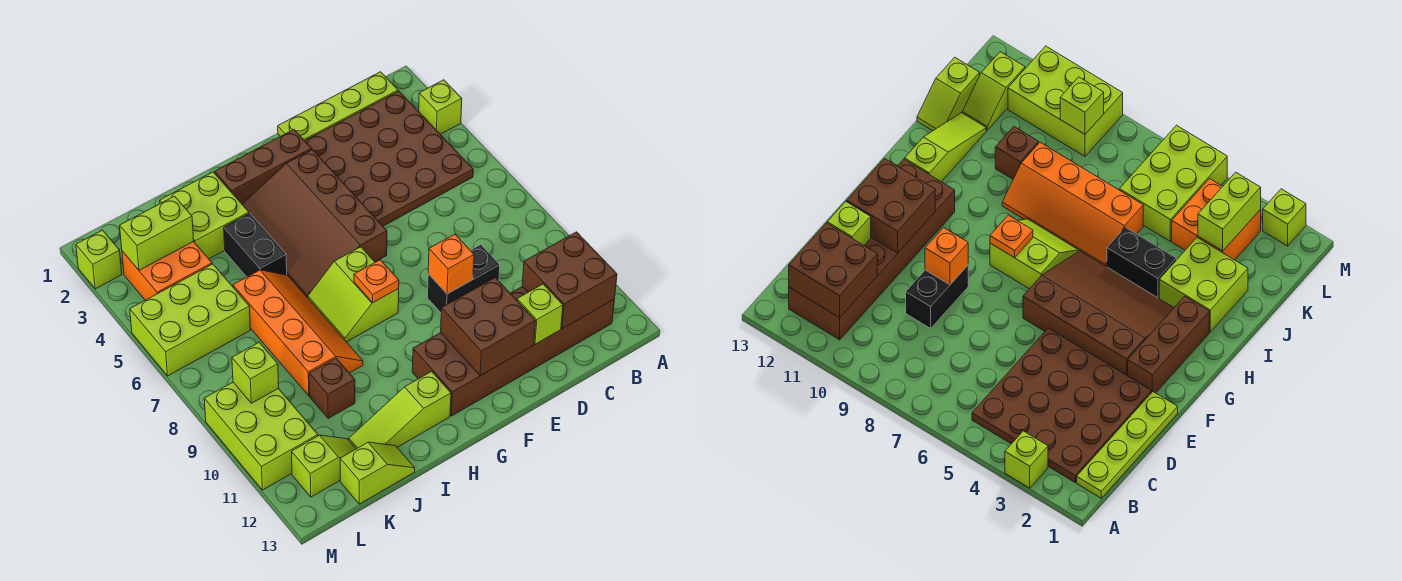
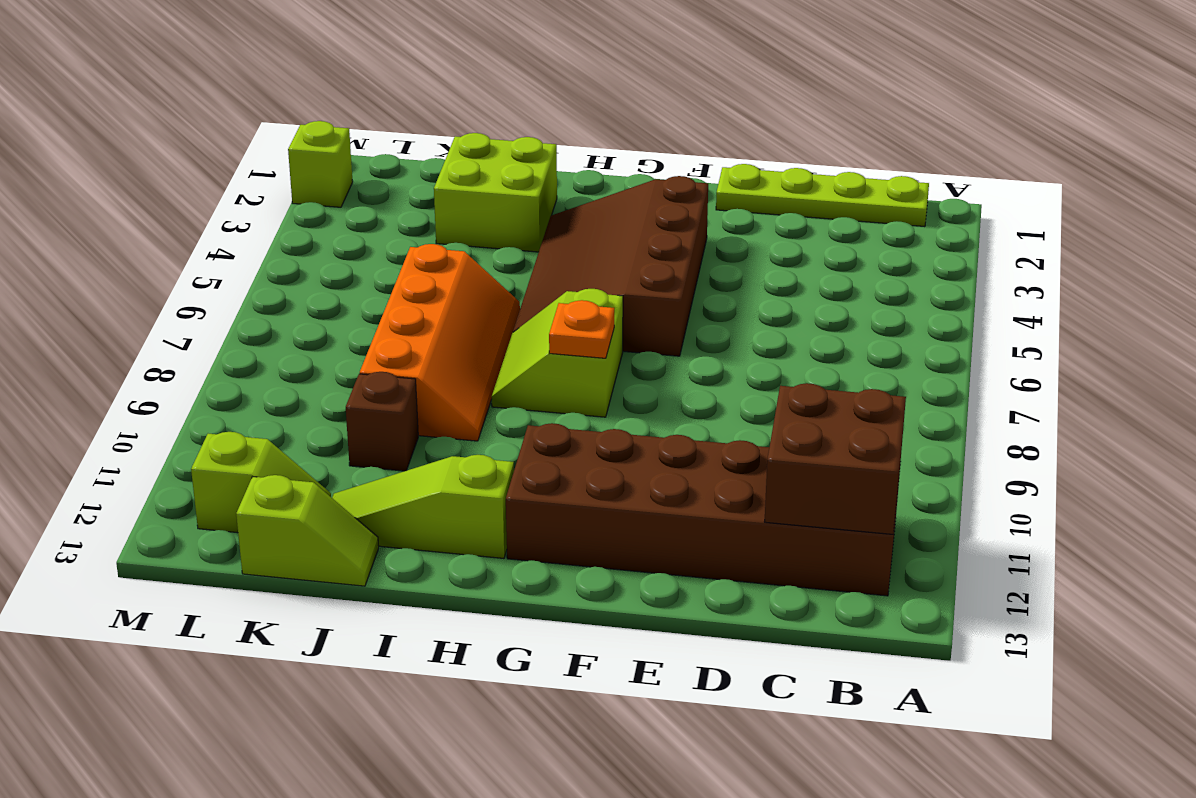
none -> lime brick A3 level 1
none -> brown plate B2:E5 level 1
none -> black brick D9:E9 level 1

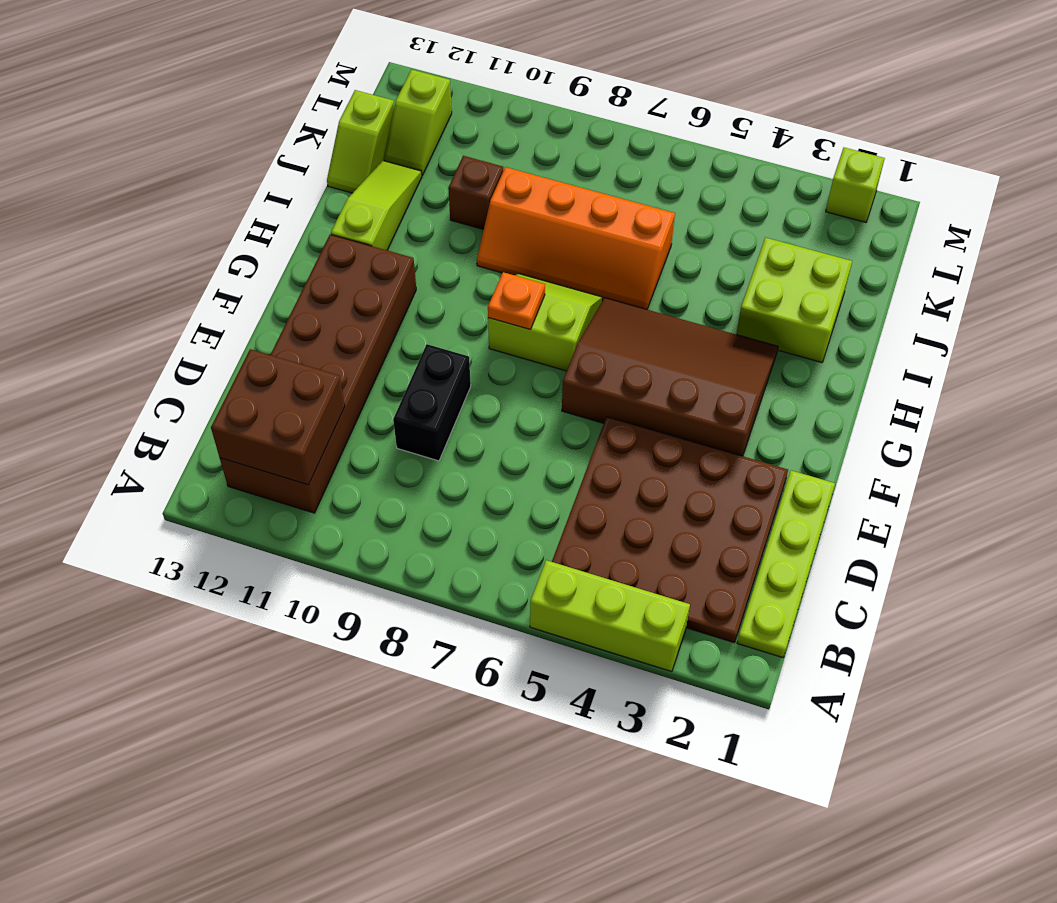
lime brick A3:A5 level 1 -> lime brick A3 level 1
none -> brown brick F2:H2 level 1
none -> black brick I4:I5 level 1
none -> orange brick K3:L4 level 1

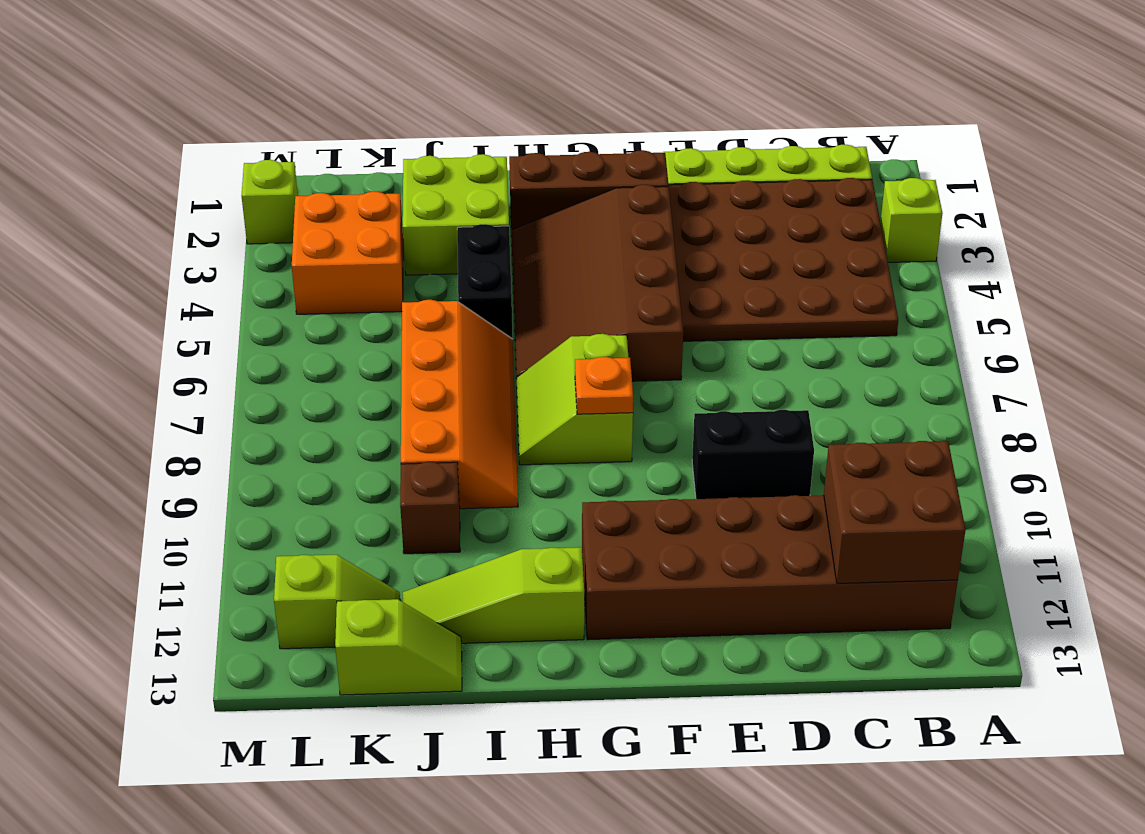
none -> lime brick K5:M6 level 1
none -> lime brick L9:M11 level 1
none -> lime brick D12 level 2

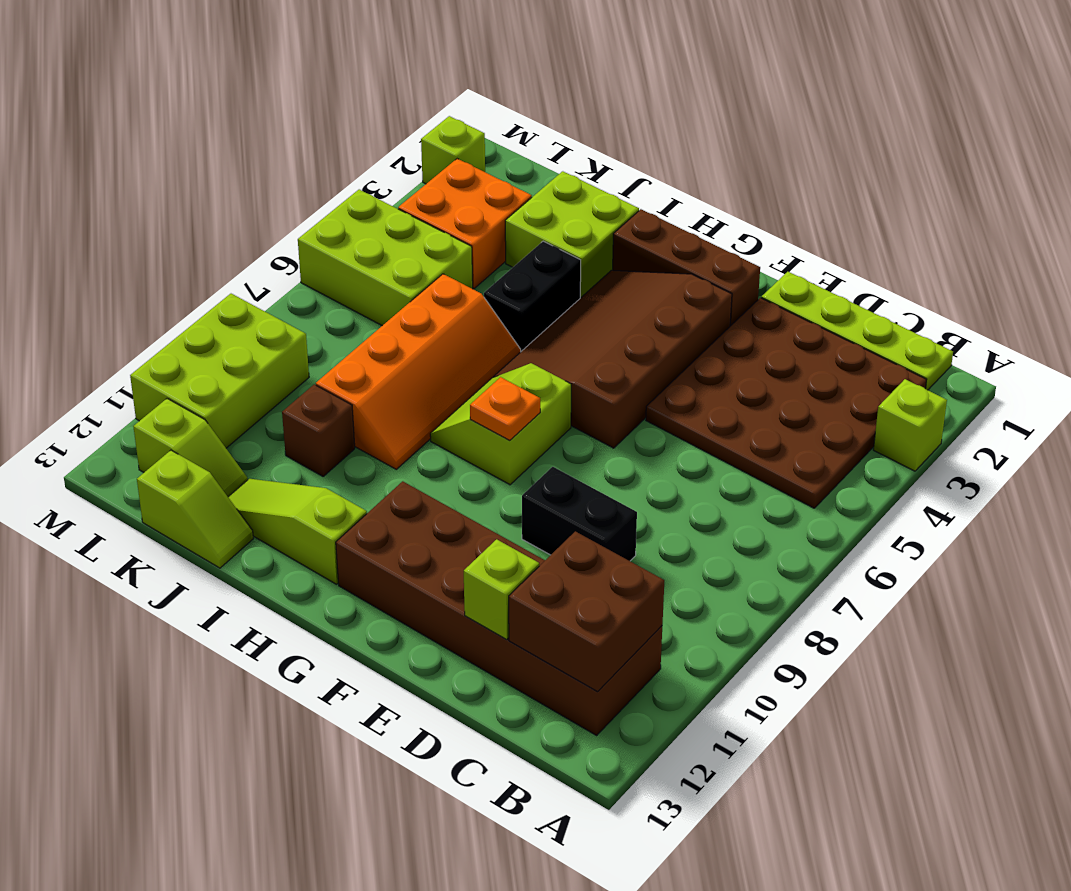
none -> orange brick E9 level 2
none -> brown brick E11:F12 level 2
none -> lime brick K3:L3 level 2

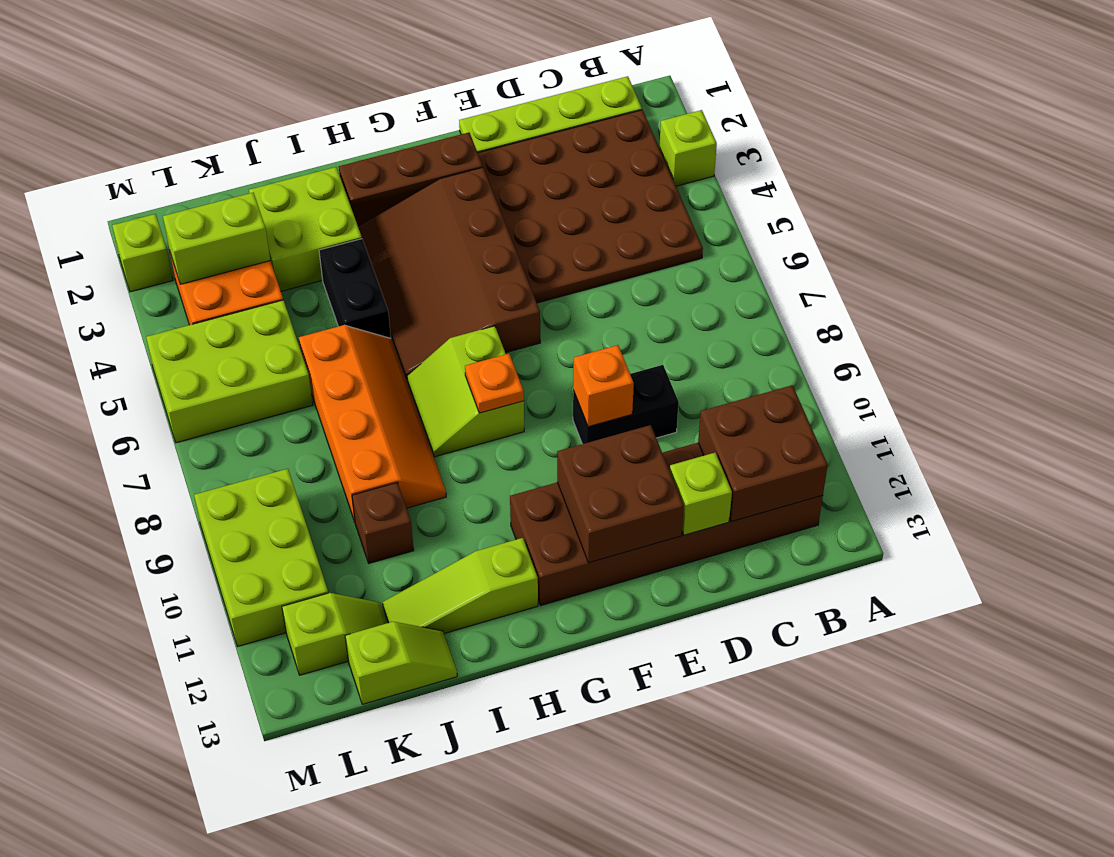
none -> lime brick L9 level 2

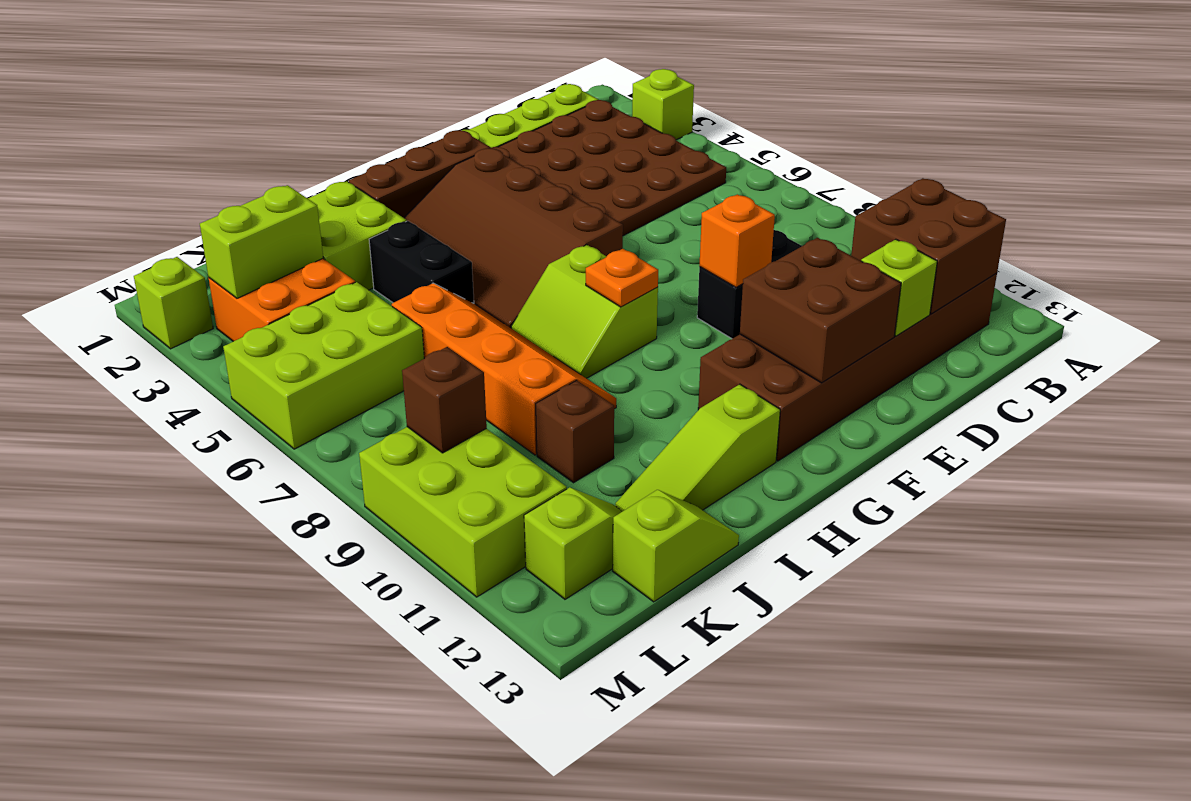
brown brick L9 level 2 -> lime brick L9 level 2

